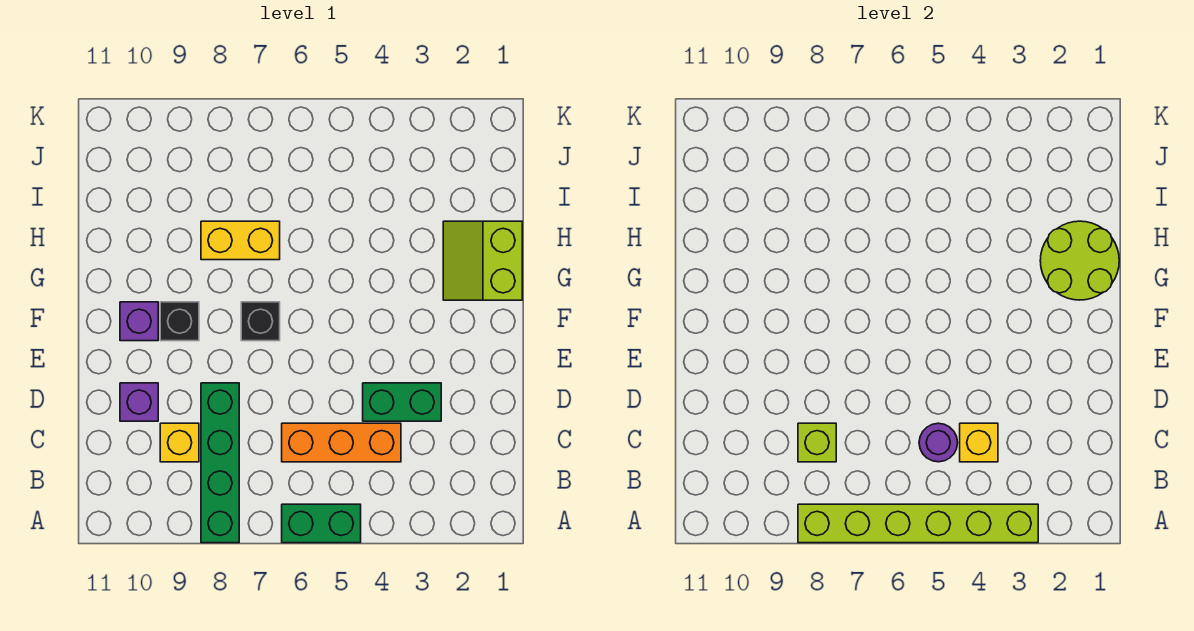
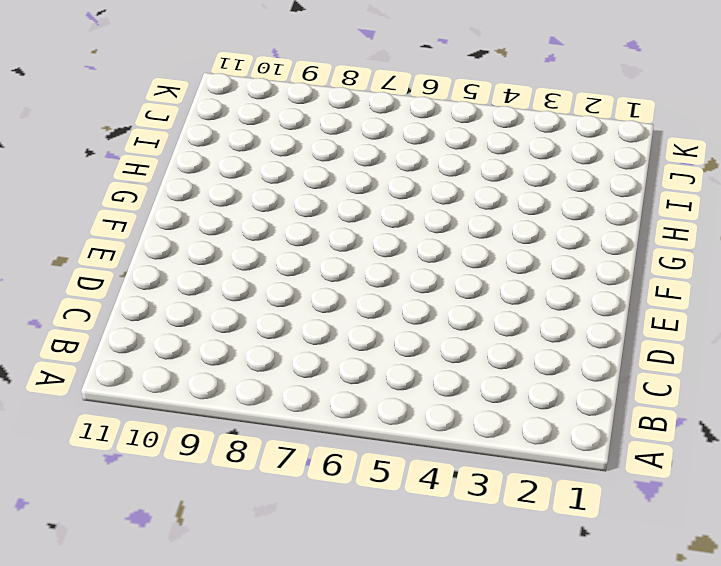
none -> green brick A5:A6 level 1
none -> green brick A8:D8 level 1
none -> orange brick C4:C6 level 1

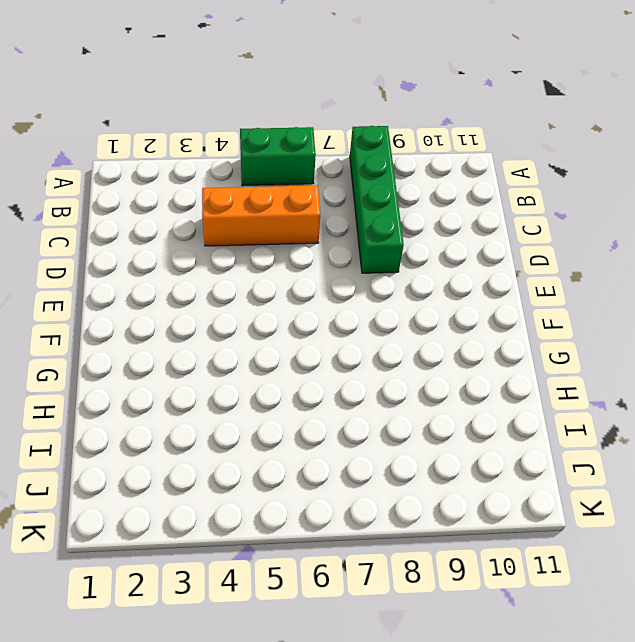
none -> yellow brick C9 level 1
none -> green brick D3:D4 level 1
none -> purple brick D10 level 1

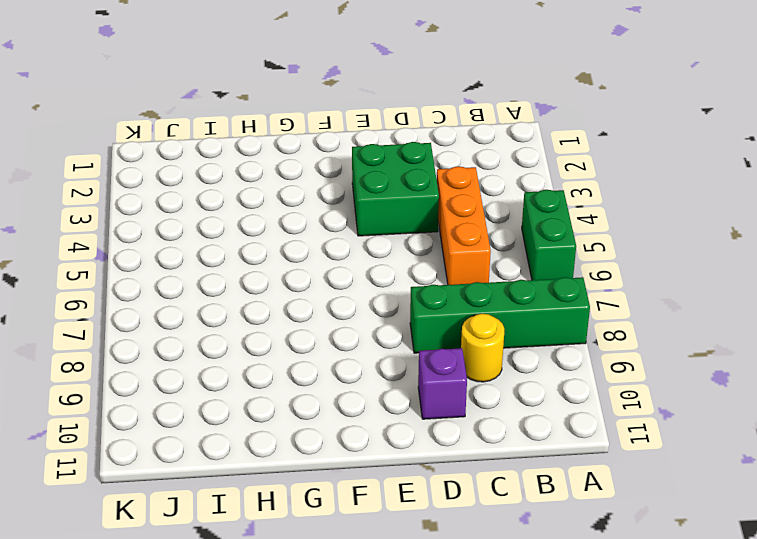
yellow round brick C9 level 1 -> yellow brick C9 level 1
green brick D3:E4 level 1 -> green brick D3:D4 level 1
none -> black brick F7 level 1
none -> black brick F9 level 1
none -> purple brick F10 level 1

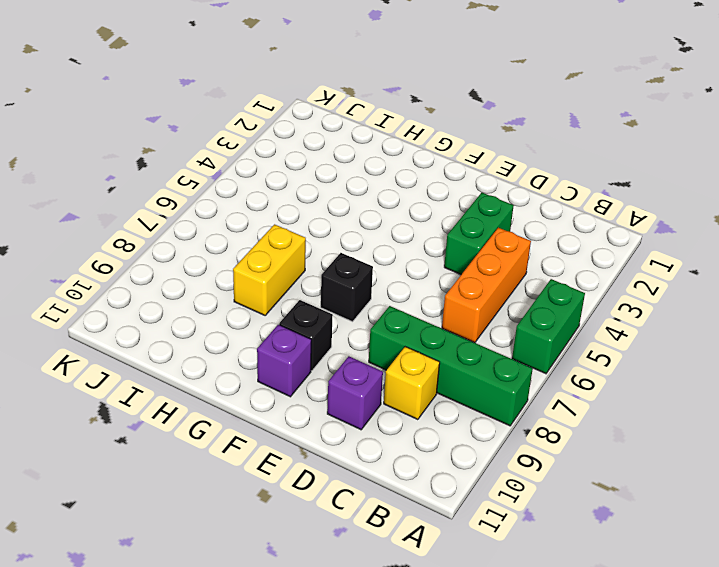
none -> lime slope G1:H2 level 1 top 1
none -> lime brick A3:A8 level 2
none -> yellow brick C4 level 2

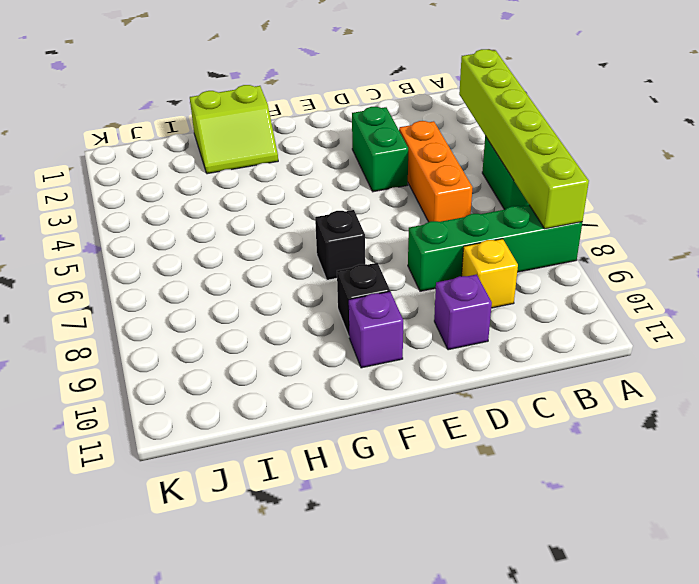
none -> yellow brick H7:H8 level 1
none -> yellow brick C4 level 2
none -> purple round brick C5 level 2

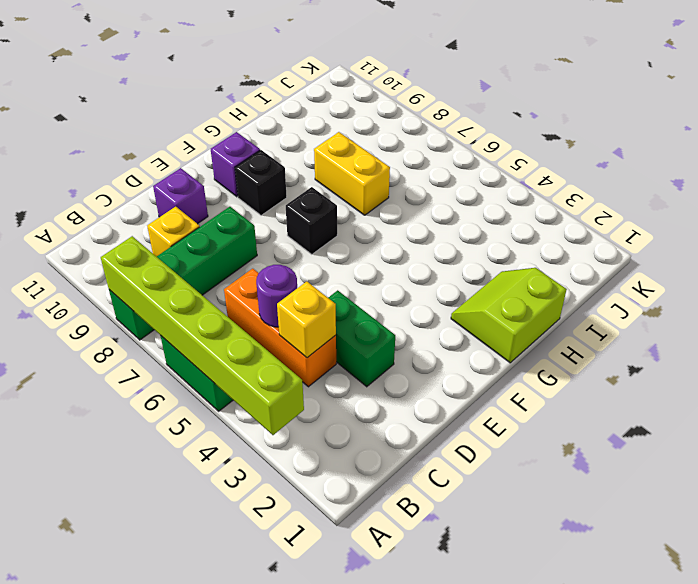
none -> lime brick C8 level 2
none -> lime round brick G1:H2 level 2

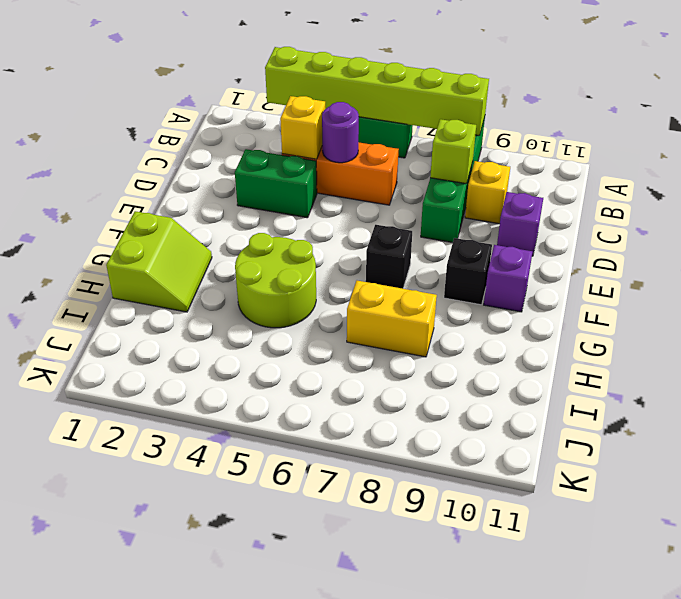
lime round brick G4:H5 level 1 -> lime round brick G1:H2 level 2

